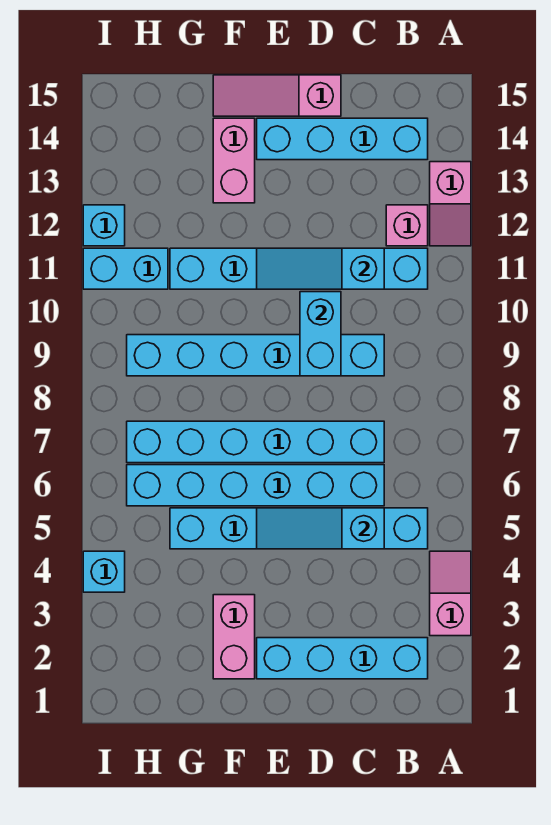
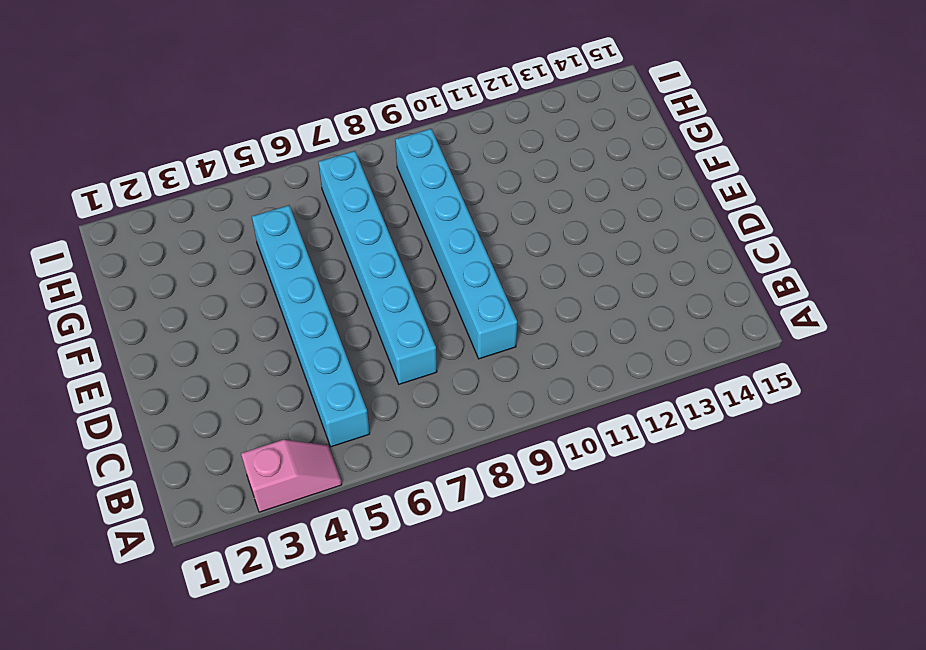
none -> pink slope A12:A13 level 1 top 13
none -> cyan brick B2:E2 level 1
none -> cyan brick B11:G11 level 1

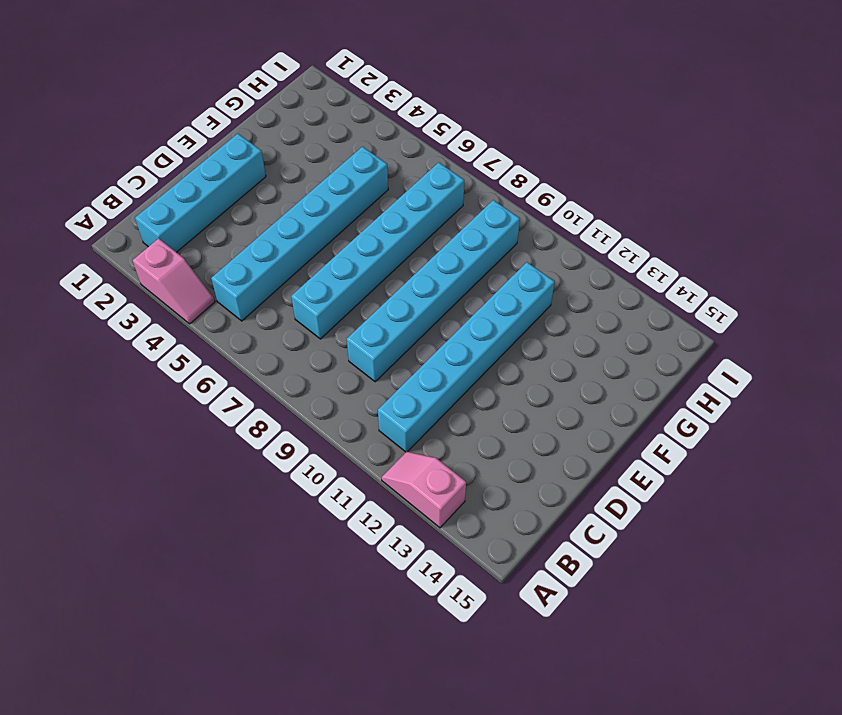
none -> pink brick B12 level 1
none -> cyan brick B14:E14 level 1
none -> cyan brick C6:H6 level 1

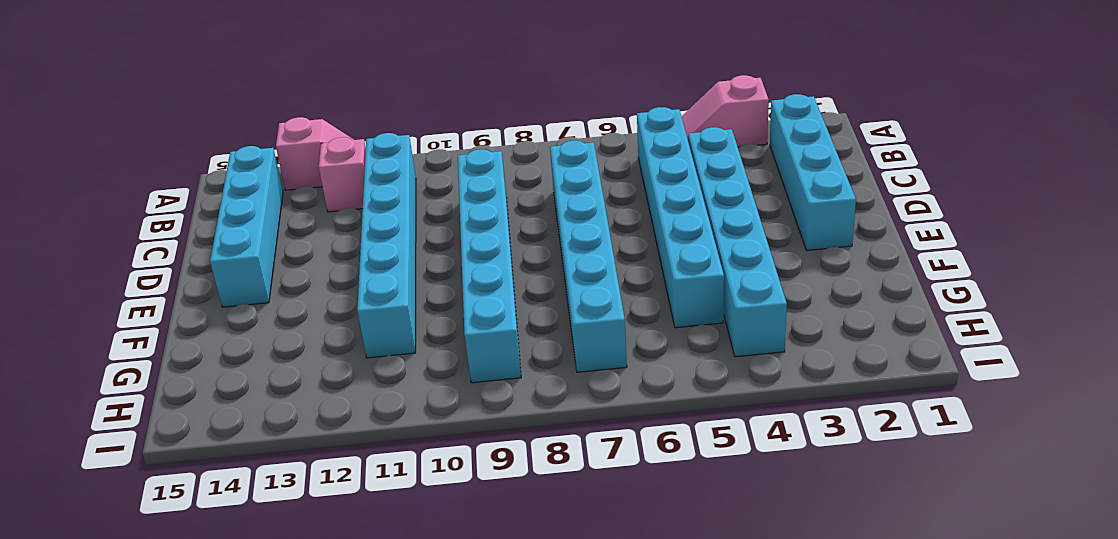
cyan brick C4:H4 level 1 -> cyan brick C6:H6 level 1
none -> pink slope D15:F15 level 1 top D
none -> pink brick F2:F3 level 1
none -> pink brick F13:F14 level 1

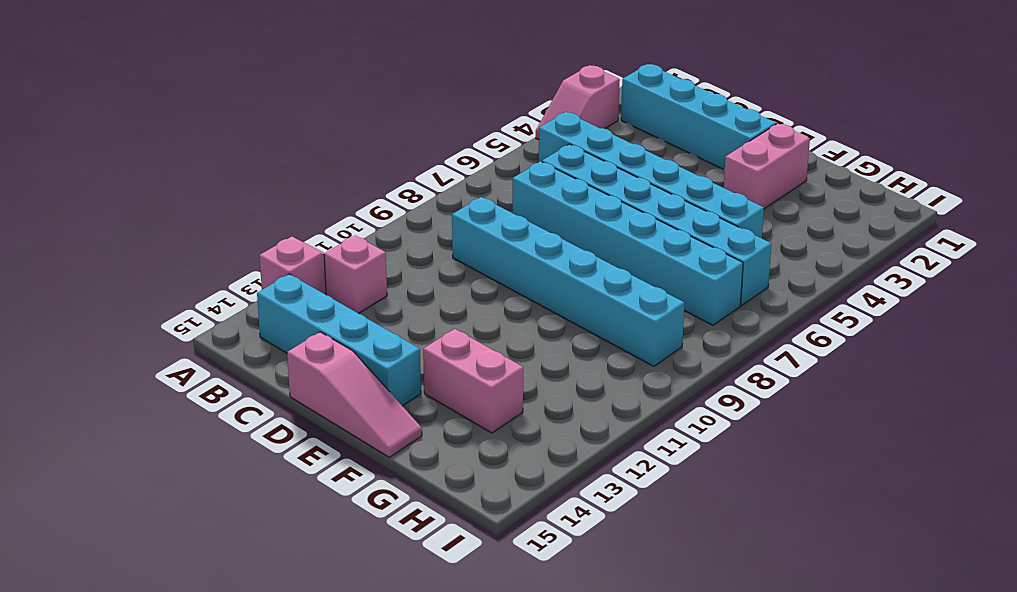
pink brick F13:G13 level 1 -> pink brick F13:F14 level 1
none -> cyan brick B11:G11 level 1
none -> cyan brick H11:I11 level 1
none -> cyan brick I4 level 1

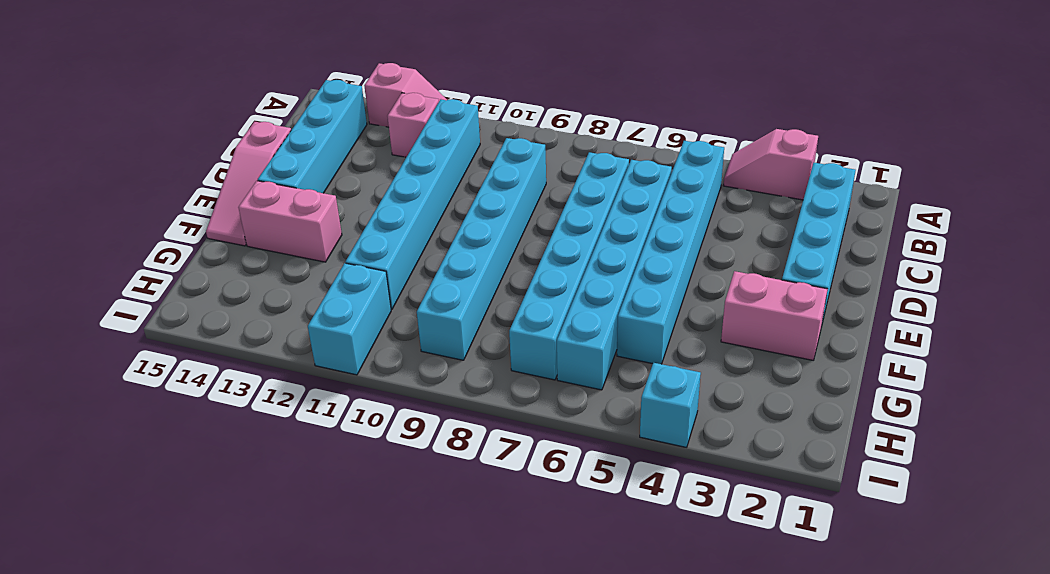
none -> cyan brick I12 level 1
none -> cyan slope C5:E5 level 2 top C
none -> cyan slope C11:E11 level 2 top C

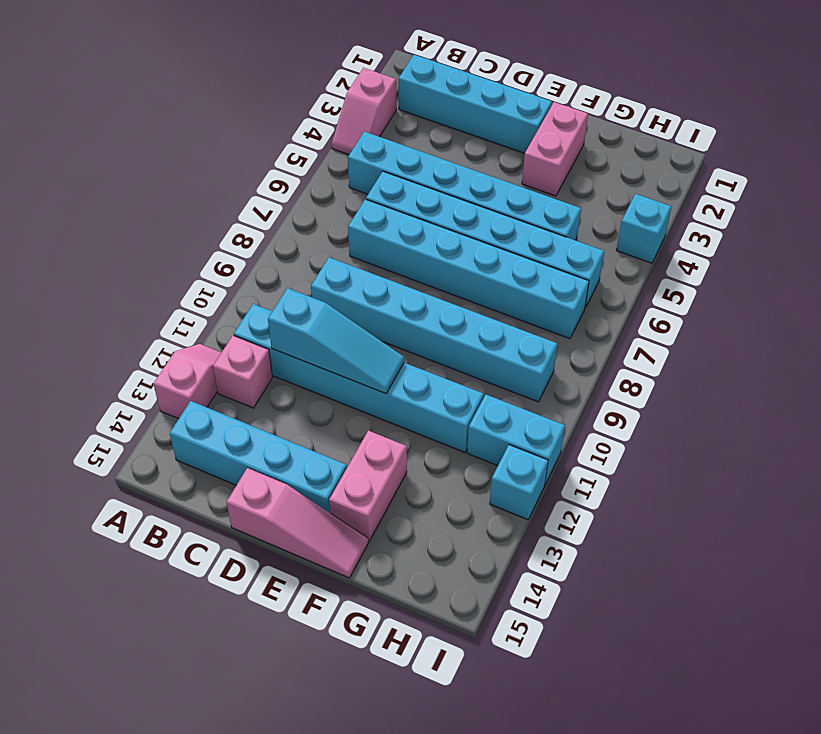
none -> cyan slope C5:E5 level 2 top C
none -> cyan brick D9:D10 level 2

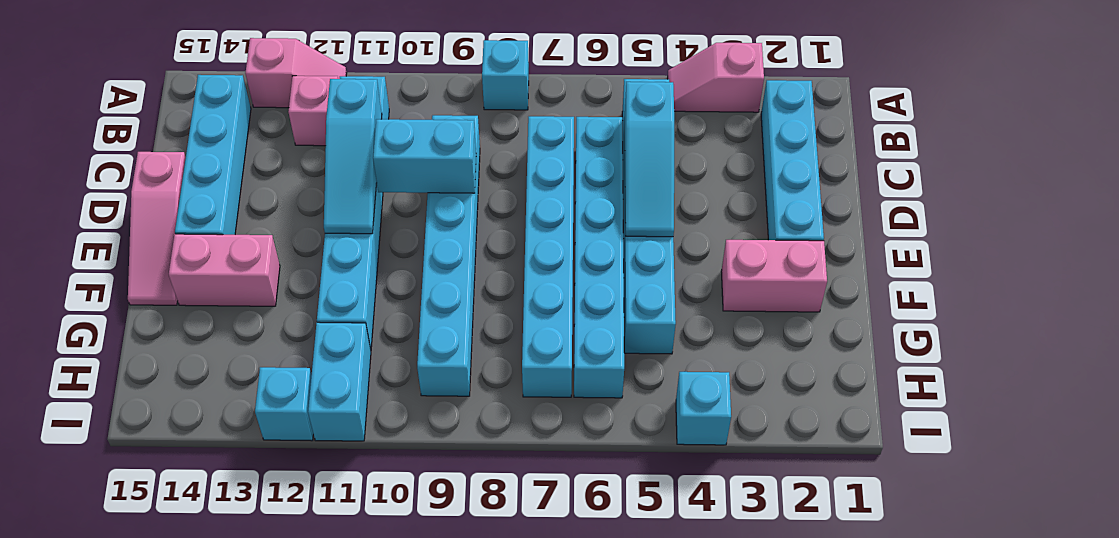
cyan brick A8 level 1 -> none

